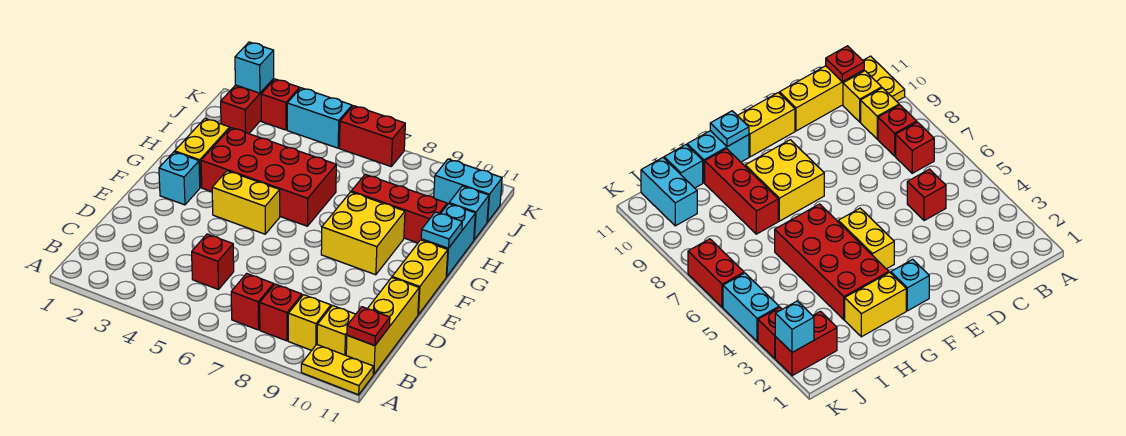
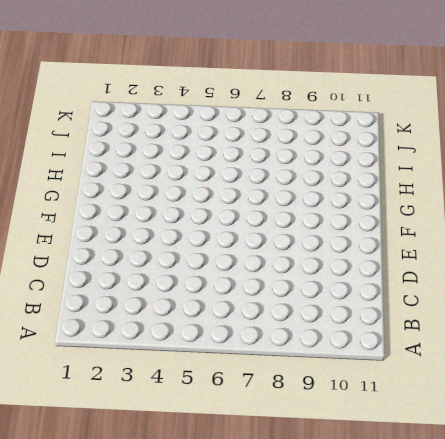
none -> yellow plate A10:A11 level 1
none -> red brick B7 level 1
none -> red brick B8 level 1

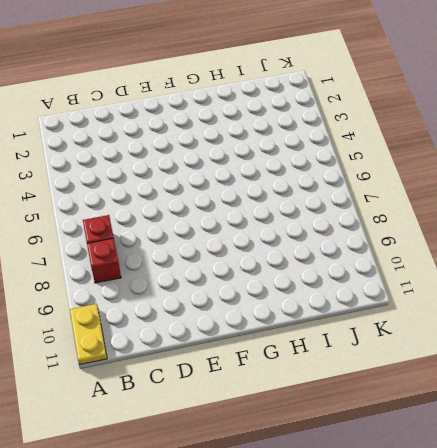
none -> yellow brick B9 level 1
none -> yellow brick B10 level 1
none -> yellow brick B11:D11 level 1

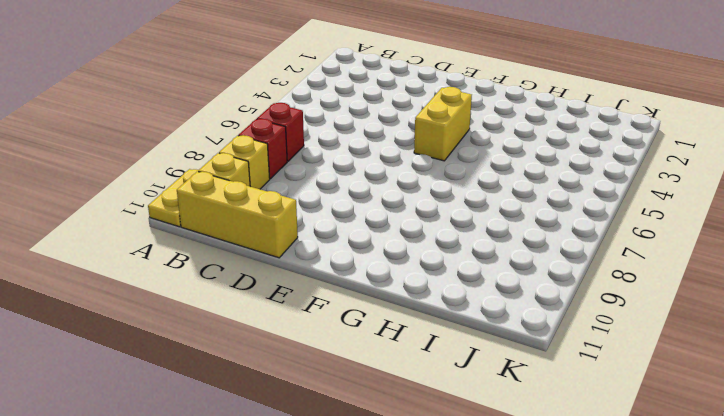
none -> red brick C5 level 1
none -> yellow brick E11:F11 level 1
none -> cyan brick F2 level 1

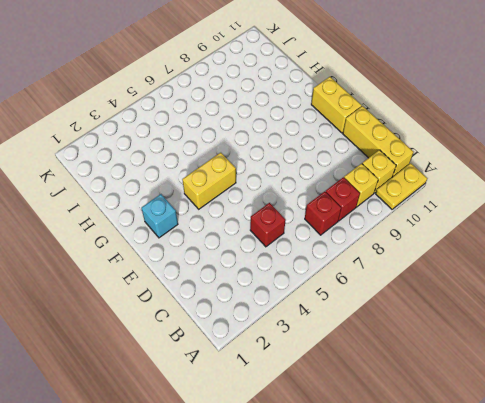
none -> yellow brick F8:G9 level 1
none -> yellow brick G2:H2 level 1
none -> red brick G3:H6 level 1

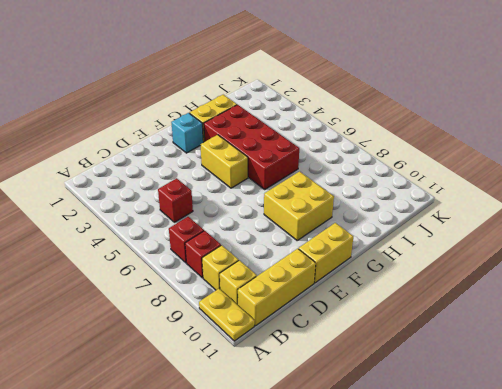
none -> cyan brick G11:H11 level 1
none -> red brick H8:H10 level 1
none -> cyan brick I11 level 1

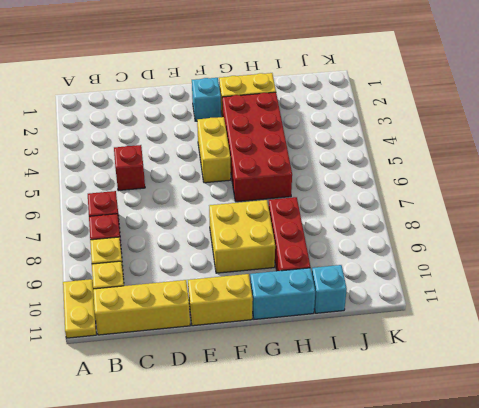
none -> red brick J2:K2 level 1
none -> cyan brick J10:J11 level 1
none -> red brick K3 level 1

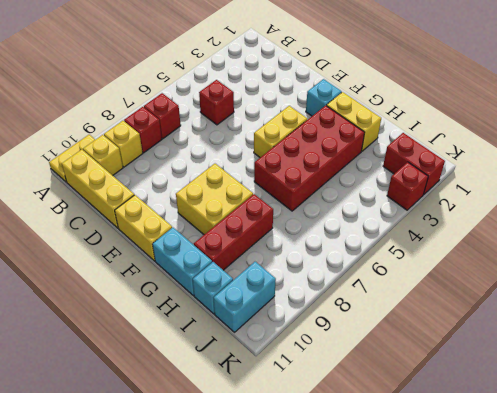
none -> cyan brick K4:K5 level 1
none -> red brick K6:K7 level 1
none -> red plate B11 level 2

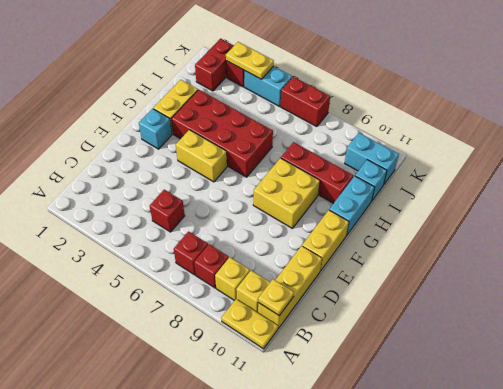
yellow plate B11 level 2 -> red plate B11 level 2
yellow plate K3:K4 level 2 -> none
none -> cyan plate G11 level 2
none -> cyan brick K2 level 2

